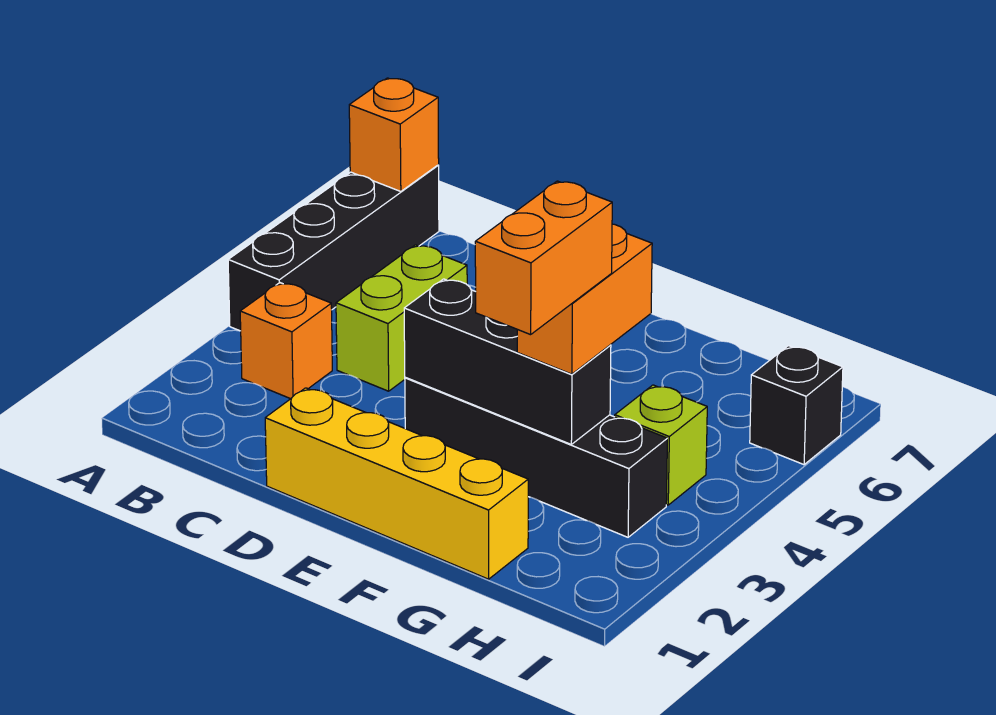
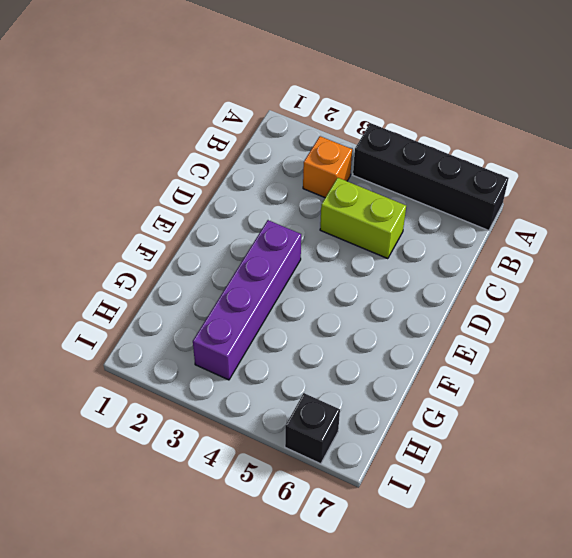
purple brick E3:H3 level 1 -> black brick E3:H3 level 1
none -> yellow brick D1:G1 level 1
none -> lime brick H4 level 1

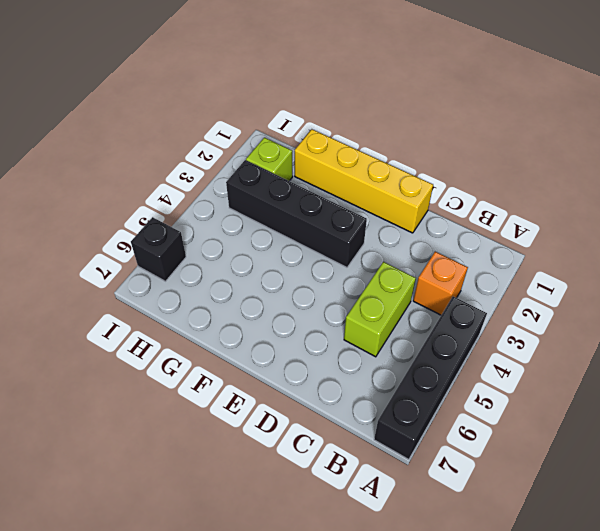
lime brick H2 level 1 -> lime brick H4 level 1
none -> orange brick A7 level 2
none -> black brick E3:G3 level 2

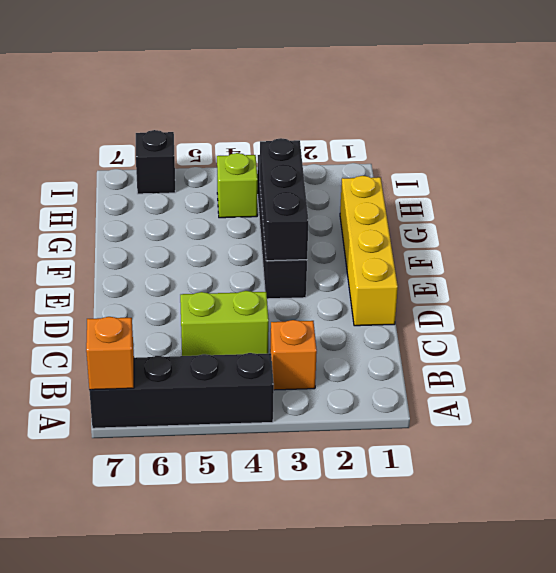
none -> orange brick G3:G4 level 3
none -> orange brick G2:G3 level 4

